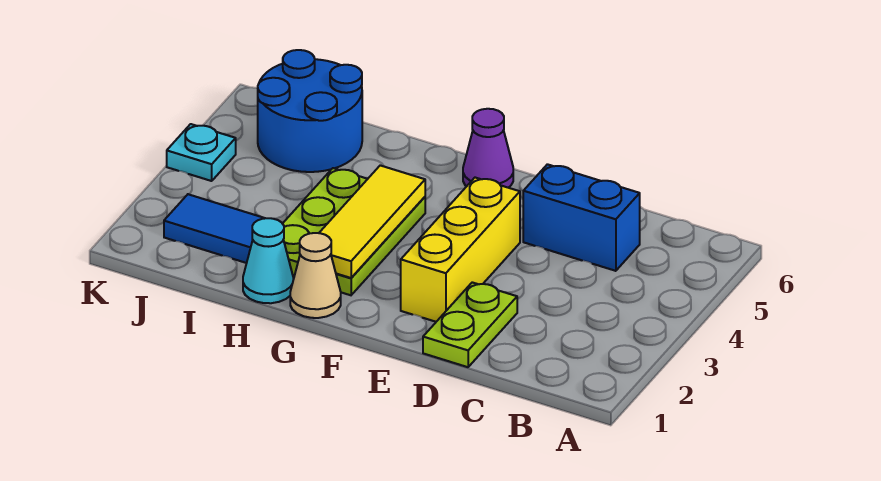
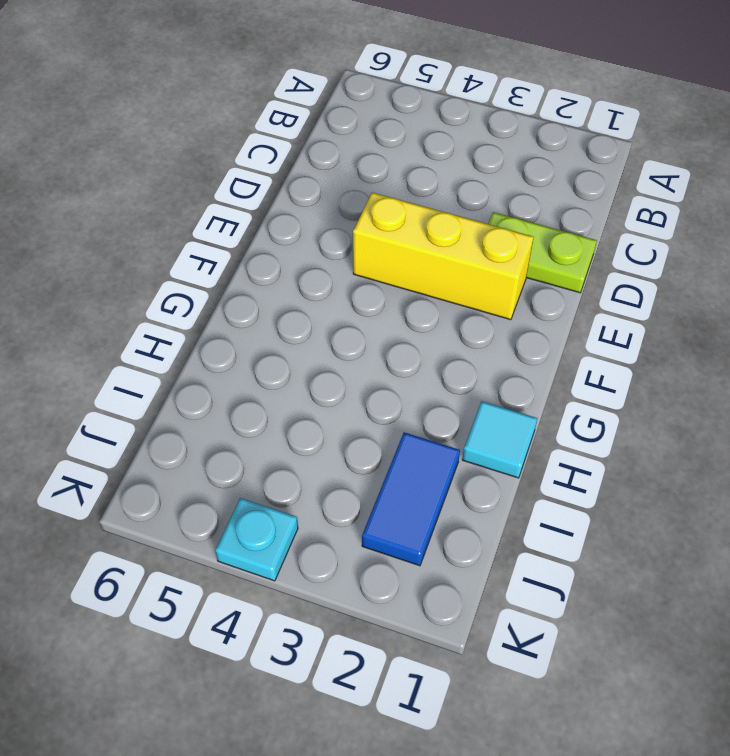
cyan tile H1 level 1 -> cyan cone H1 level 1
none -> blue brick C5:D5 level 1
none -> purple cone F6 level 1

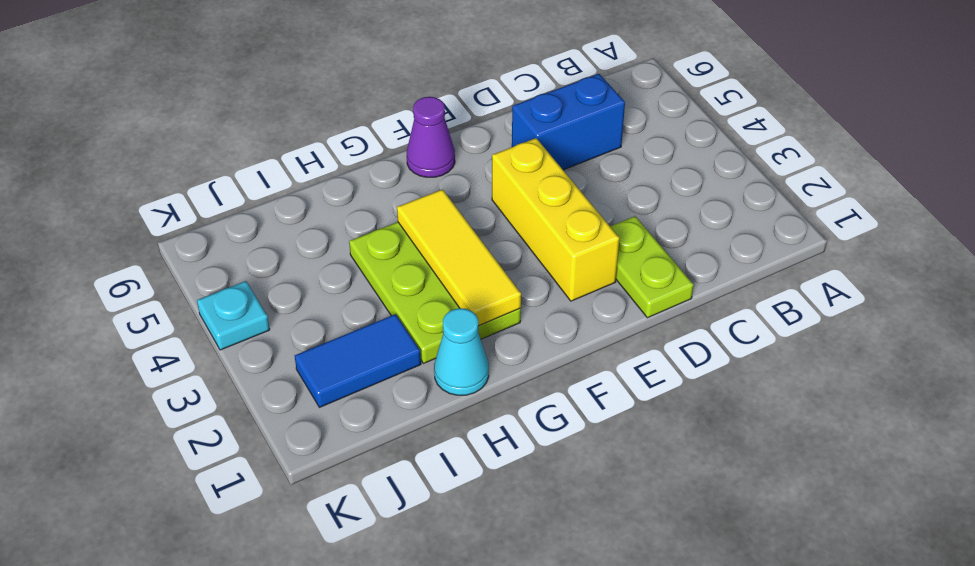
none -> tan cone G1 level 1
none -> blue round brick I5:J6 level 1

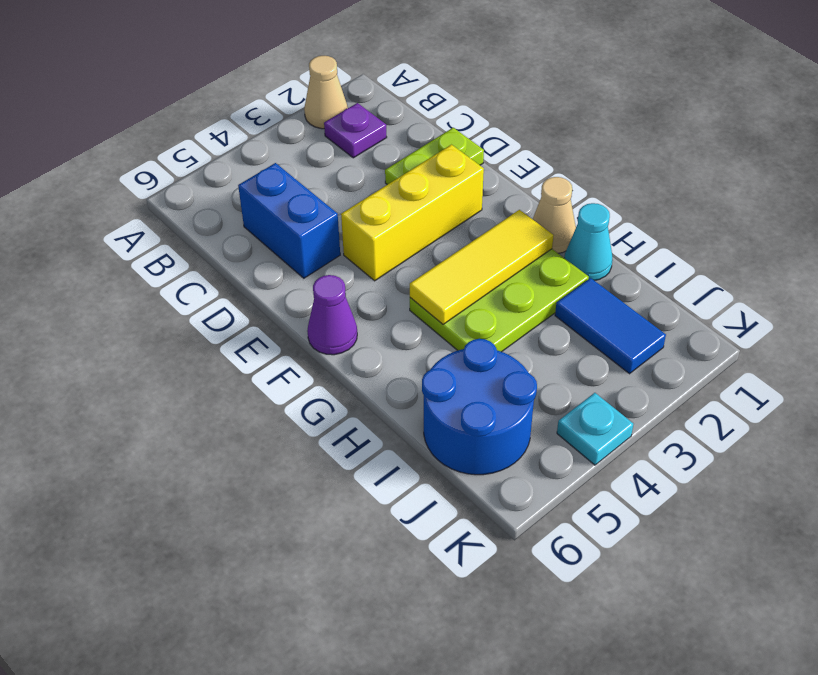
tan cone A2 level 1 -> none
purple plate B2 level 1 -> none

